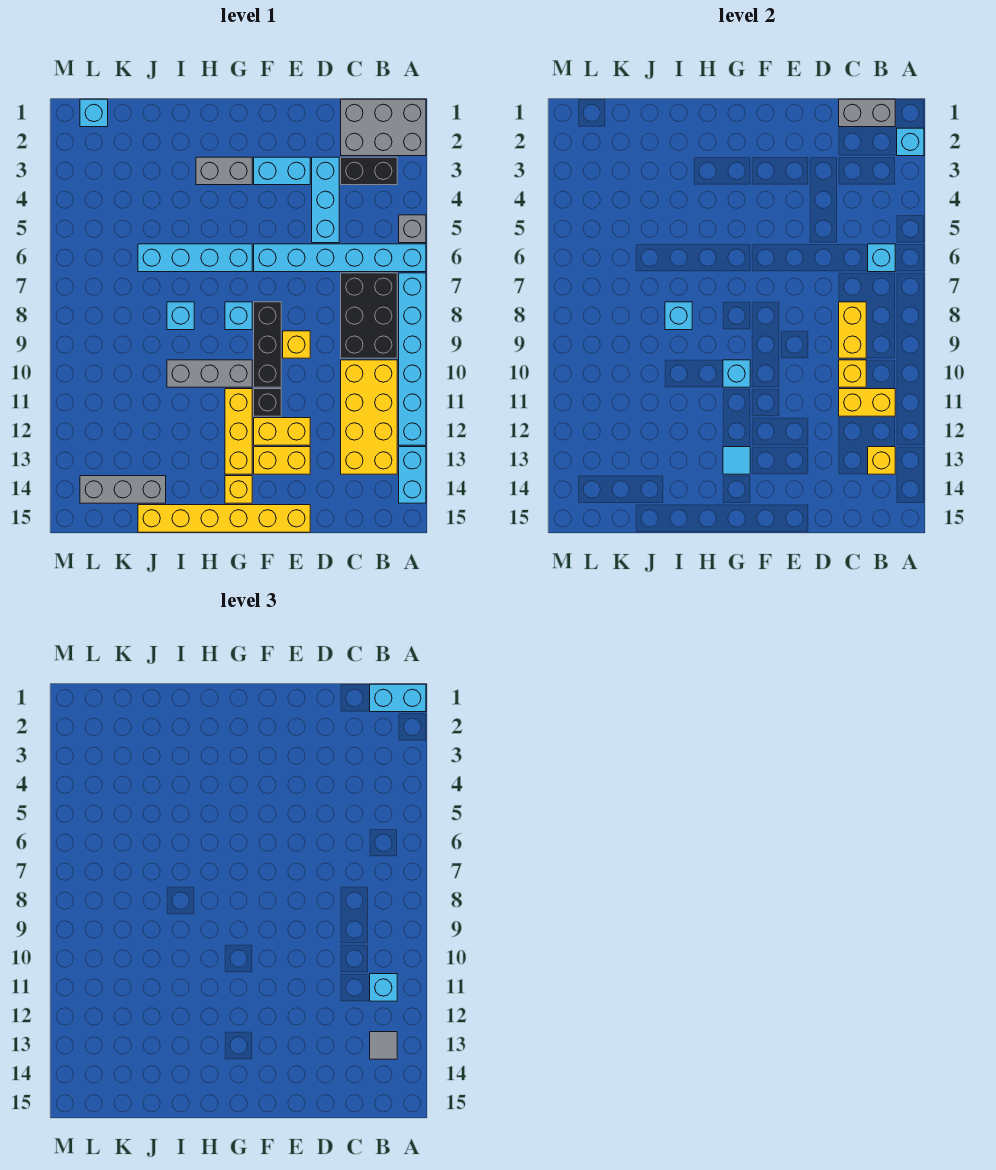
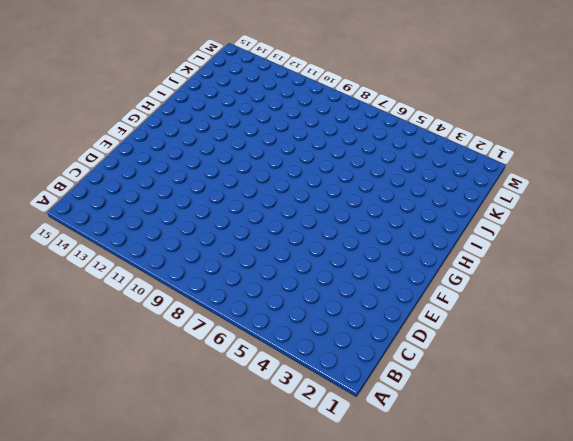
none -> grey brick A1:C2 level 1
none -> grey brick A5 level 1
none -> cyan brick A6:F6 level 1
none -> cyan brick A7:A12 level 1

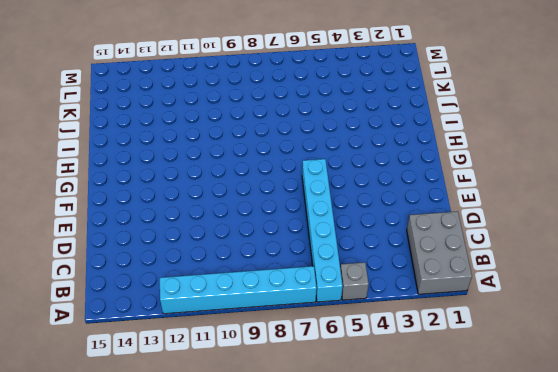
none -> cyan brick A13:A14 level 1
none -> black brick B3:C3 level 1
none -> black brick B7:C9 level 1
none -> yellow brick B10:C13 level 1

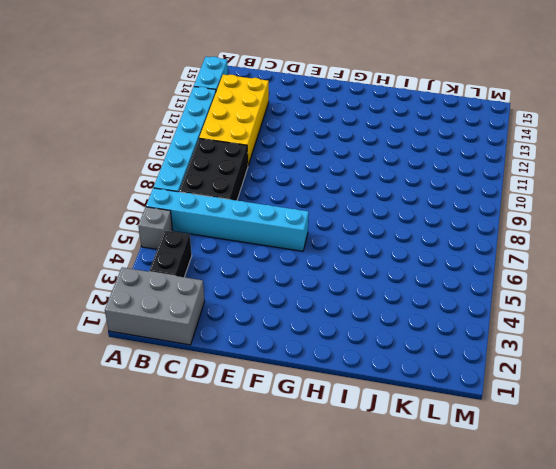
black brick B3:B4 level 1 -> black brick B3:C3 level 1
none -> cyan brick D3:D5 level 1
none -> cyan brick E3:F3 level 1
none -> yellow brick E9 level 1
none -> yellow brick E12:F12 level 1

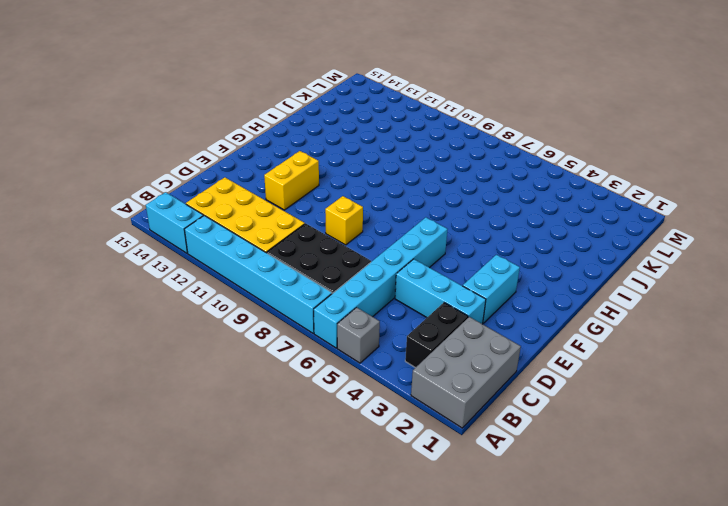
none -> yellow brick E13:F13 level 1
none -> yellow brick E15:J15 level 1
none -> black brick F8:F10 level 1
none -> black brick F11 level 1

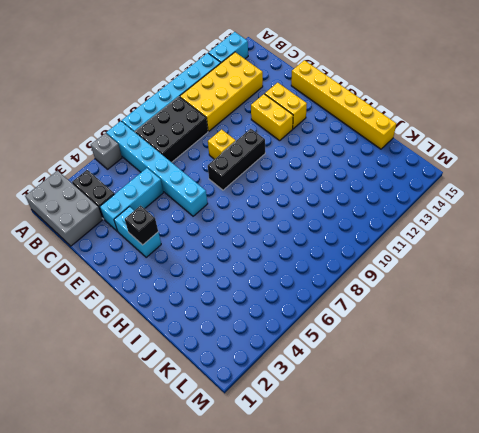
black brick F3 level 2 -> black brick F11 level 1
none -> grey brick G3:H3 level 1
none -> cyan brick G6:J6 level 1
none -> cyan brick G8 level 1
none -> grey brick G10:I10 level 1

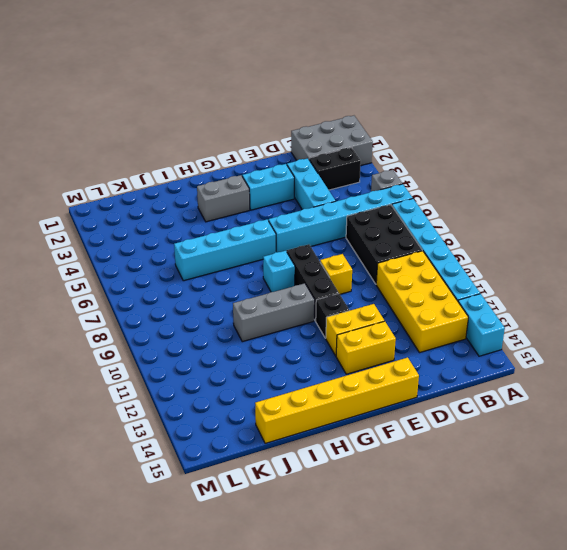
none -> yellow brick G11:G13 level 1
none -> yellow brick G14 level 1
none -> cyan brick I8 level 1
none -> grey brick J14:L14 level 1

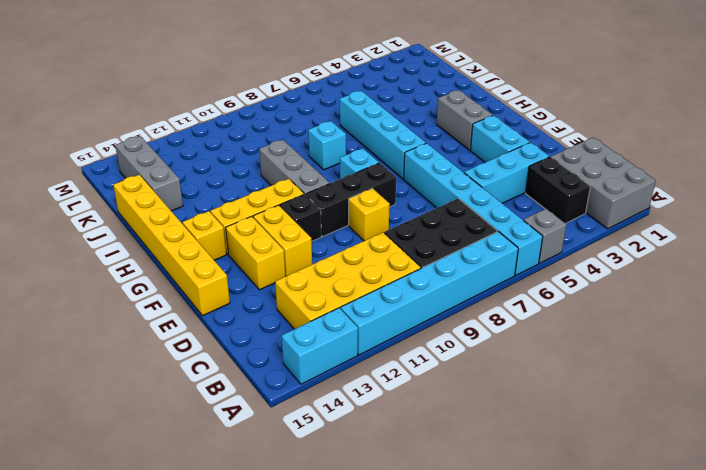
none -> cyan brick L1 level 1
none -> cyan brick A2 level 2
none -> grey brick B1:C1 level 2
none -> cyan brick B6 level 2

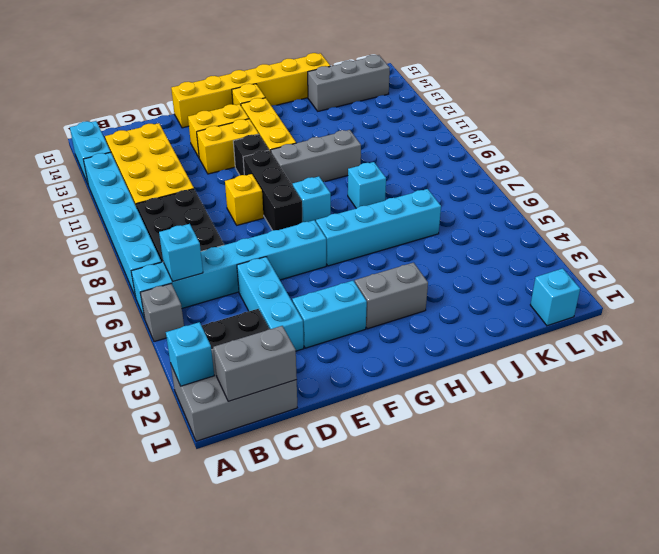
none -> yellow brick B11:C11 level 2
none -> yellow brick B13 level 2
none -> yellow brick C8:C9 level 2
none -> yellow brick C10 level 2

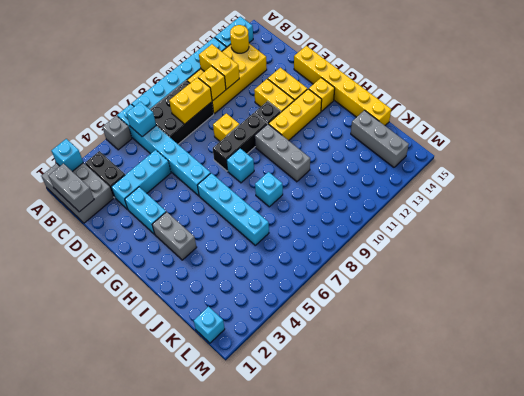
yellow round brick B13 level 2 -> yellow brick B13 level 2
none -> cyan brick G10 level 2
none -> cyan tile G13 level 2
none -> cyan brick I8 level 2
none -> cyan brick A1:B1 level 3

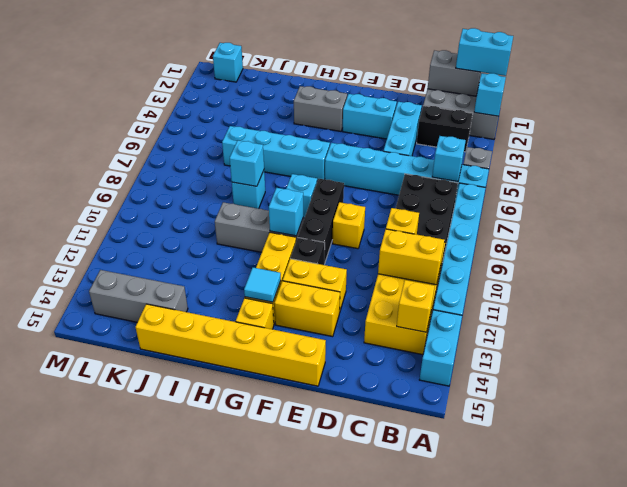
none -> yellow brick C8:C9 level 2
none -> cyan brick B11 level 3
none -> grey tile B13 level 3

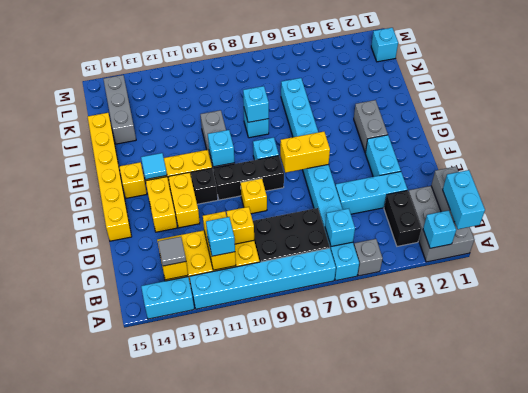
yellow brick F6:F7 level 2 -> yellow brick C8:C9 level 2

